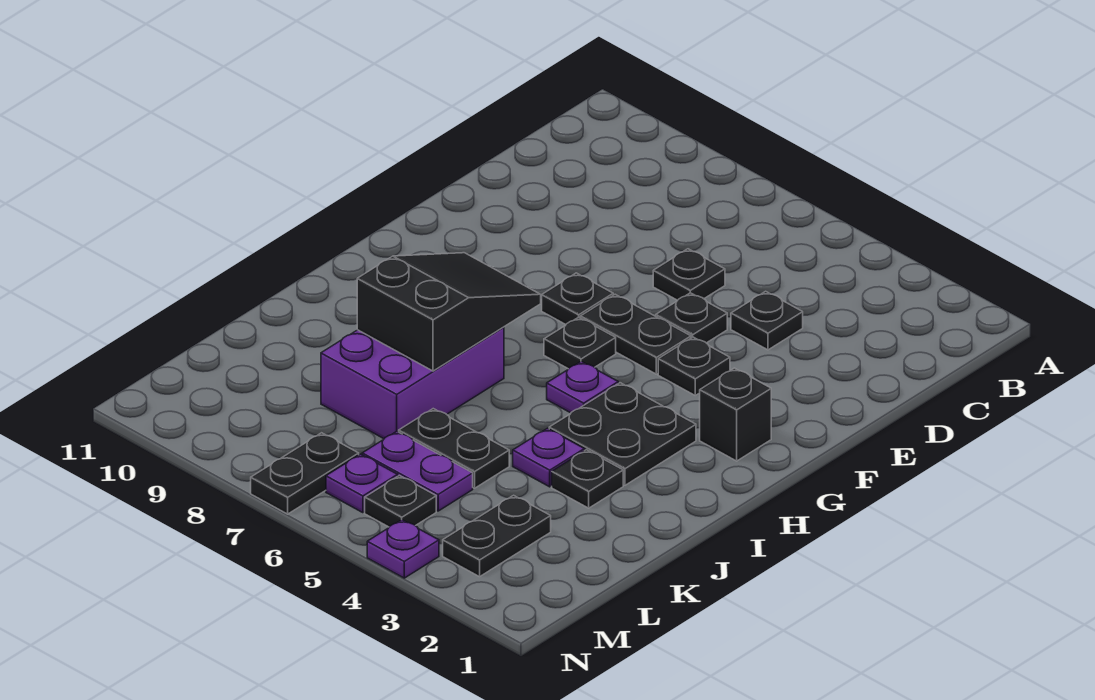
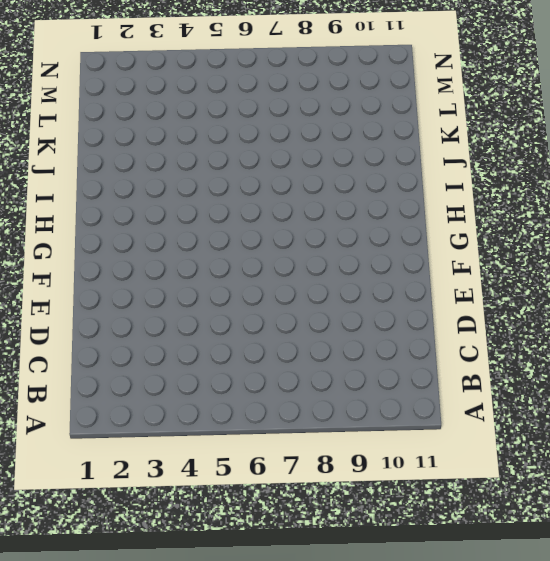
none -> black plate D4 level 1
none -> black plate D6 level 1
none -> black plate E5 level 1

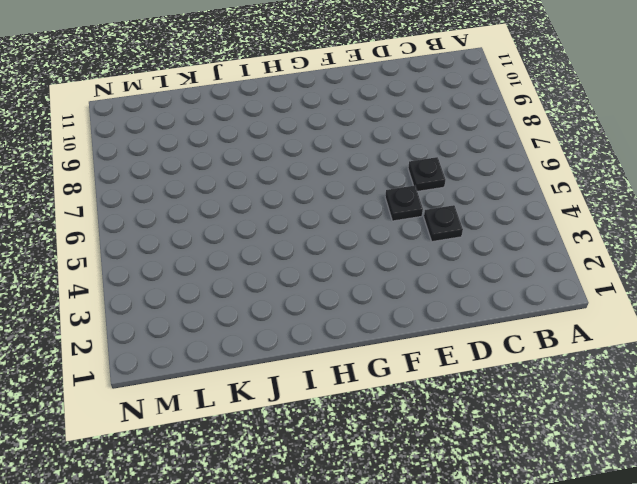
none -> black plate F4 level 1
none -> black plate F5:F6 level 1
none -> black plate F7 level 1

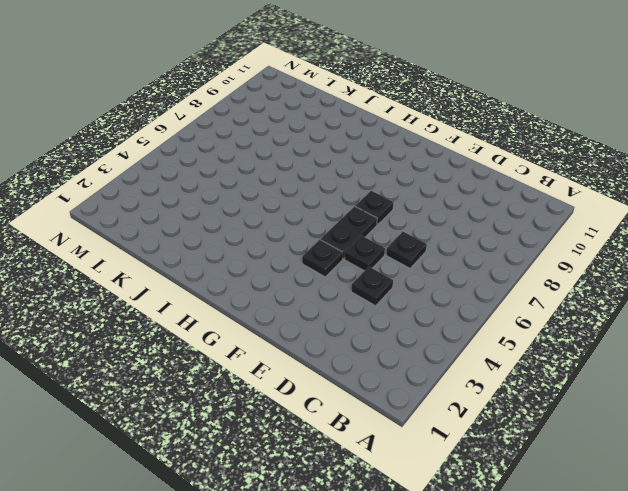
none -> black brick G2 level 1
none -> black plate G6 level 1
none -> black plate H3:I4 level 1

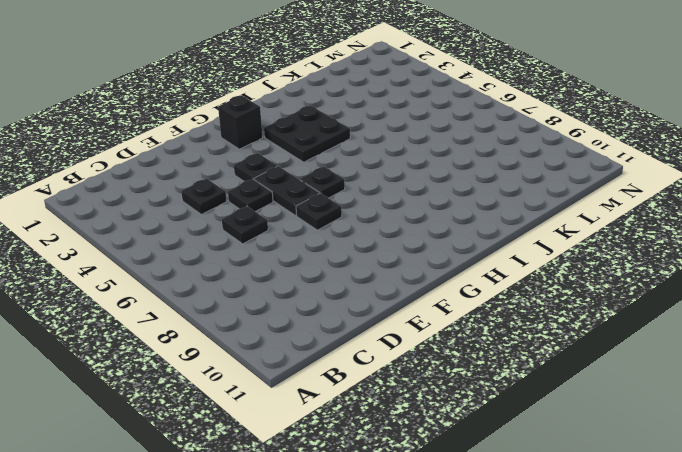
none -> purple plate H5 level 1
none -> purple brick I7:K8 level 1
none -> black plate J3 level 1

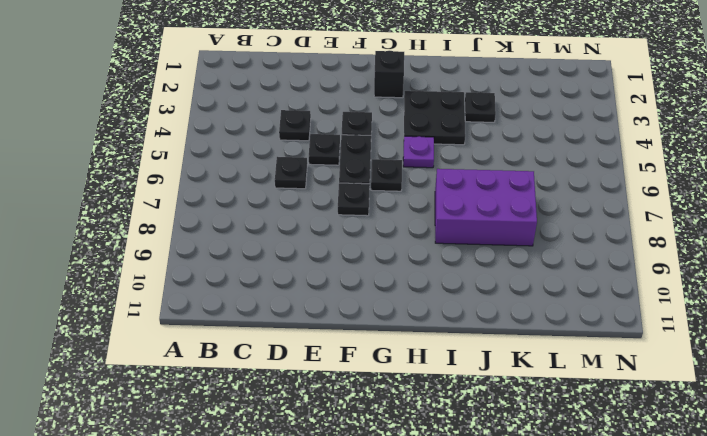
none -> purple plate J4 level 1
none -> black plate K5:K6 level 1
none -> black plate L3:M3 level 1

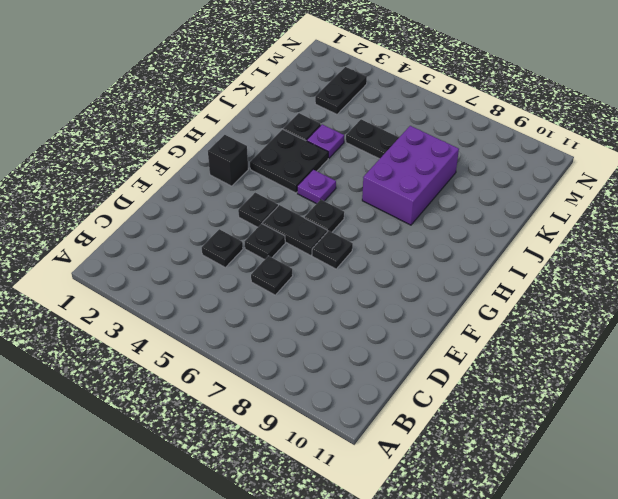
none -> purple plate L5:L6 level 1
none -> black plate M5 level 1
none -> purple plate M6 level 1

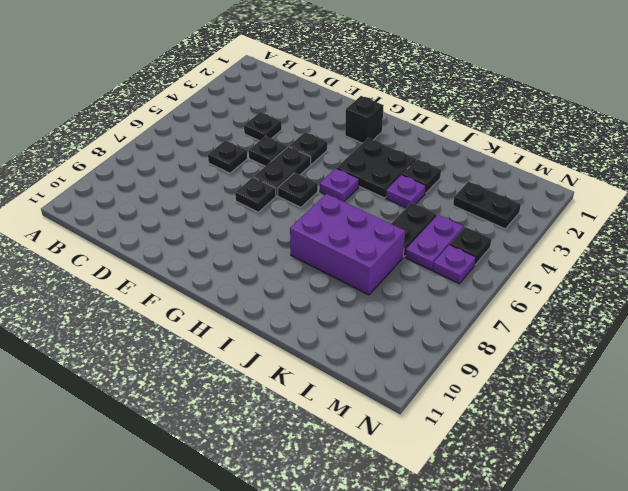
none -> black plate M7:N7 level 1
none -> purple plate N4 level 1
none -> black slope H7:J8 level 2 top J

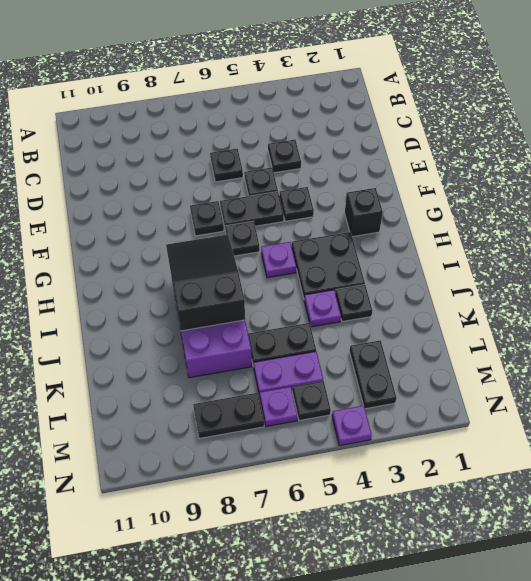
black plate M7:M8 level 1 -> black plate M7:N7 level 1

